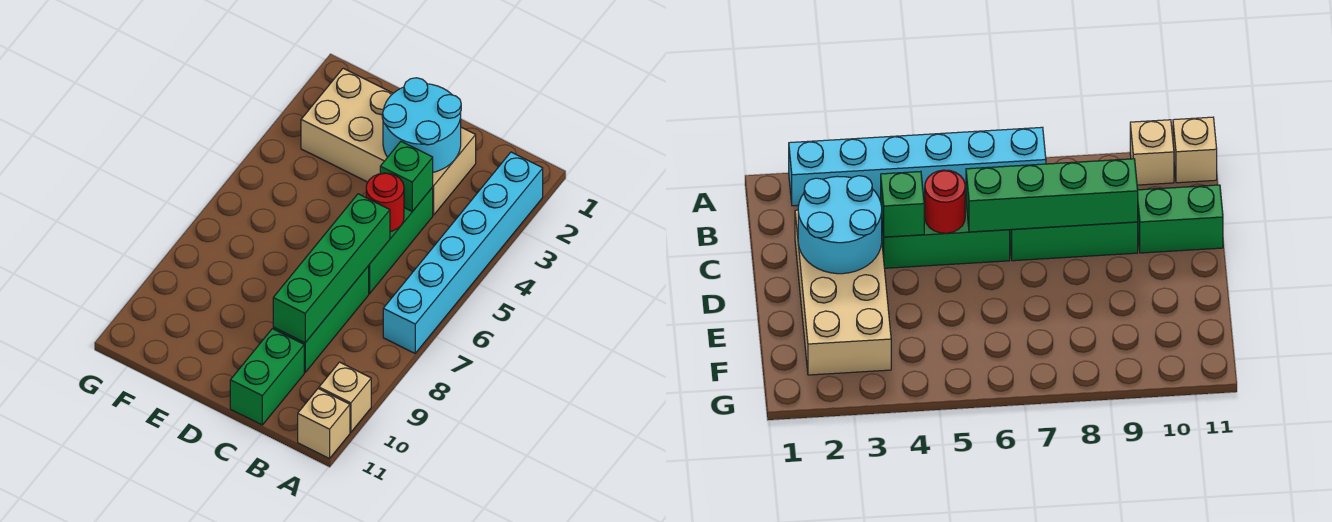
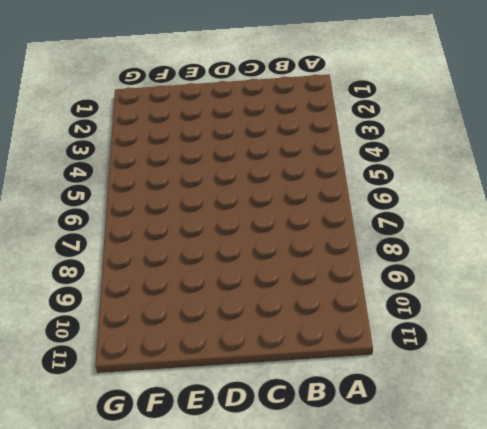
none -> cyan brick A2:A7 level 1
none -> tan brick A10 level 1

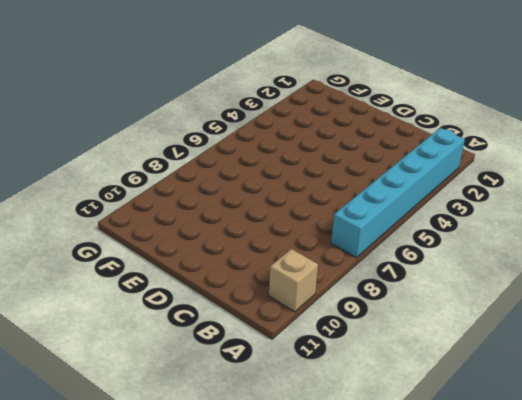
none -> tan brick A11 level 1
none -> tan brick C2:F3 level 1

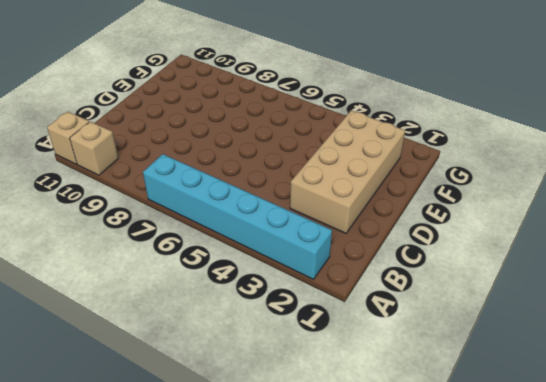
none -> green brick C4:C6 level 1
none -> green brick C7:C9 level 1

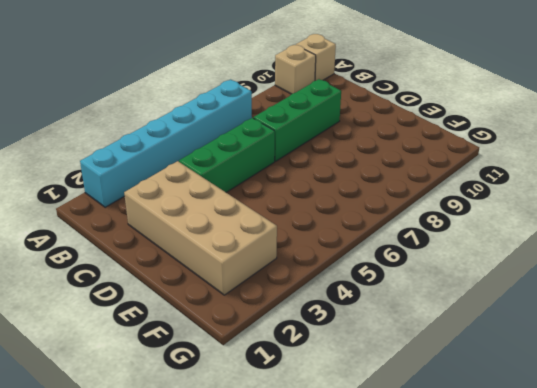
none -> green brick C10:C11 level 1
none -> cyan round brick C2:D3 level 2

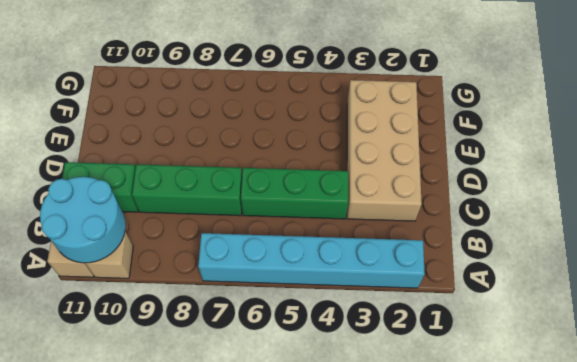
cyan round brick A10:B11 level 2 -> cyan round brick C2:D3 level 2
none -> green brick C4 level 2
none -> red round brick C5 level 2

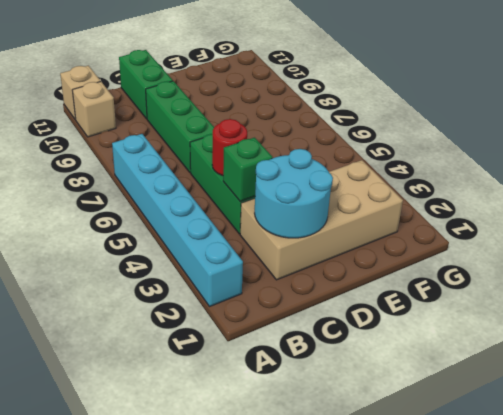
none -> green brick C6:C9 level 2

